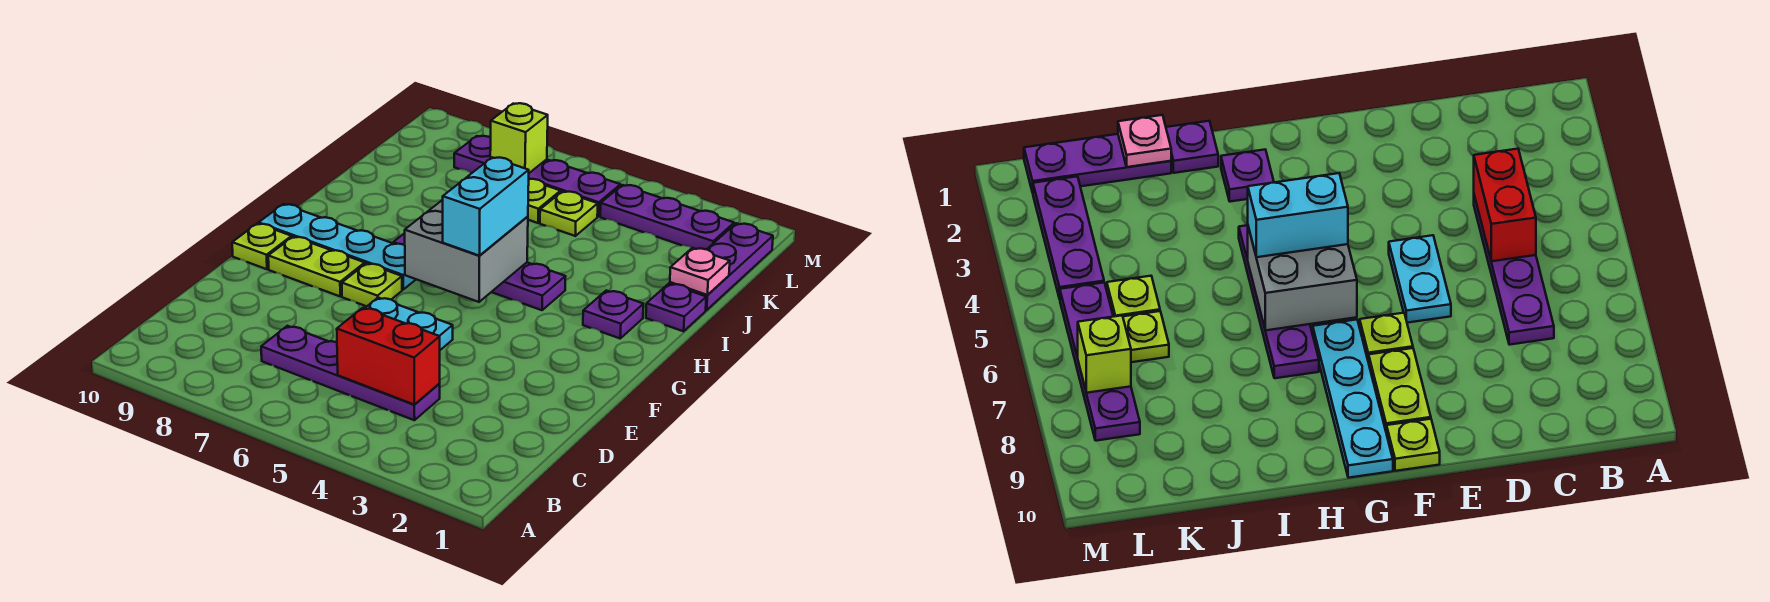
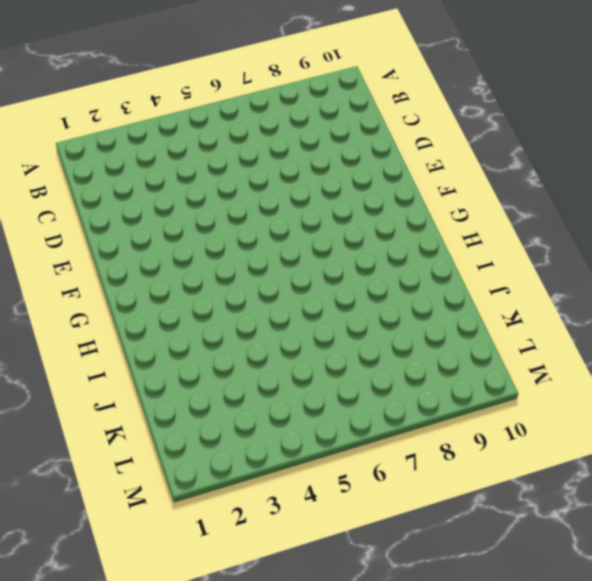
none -> purple plate C4:C7 level 1
none -> cyan plate E5:E6 level 1
none -> lime plate F7 level 1

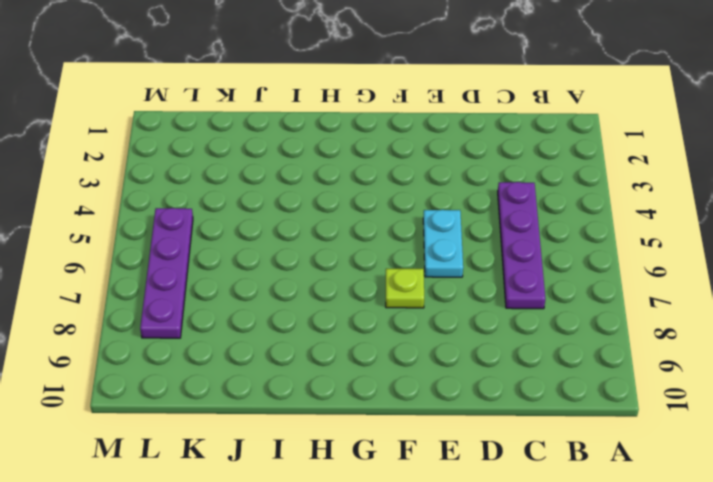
none -> lime plate F8:F9 level 1
none -> lime plate F10 level 1
none -> cyan plate G7:G10 level 1

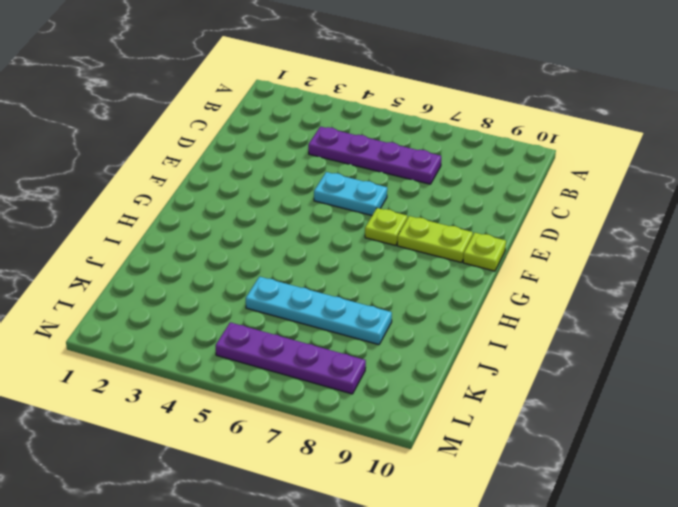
cyan plate J5:J8 level 1 -> cyan plate G7:G10 level 1
none -> purple plate H2 level 1
none -> purple plate H4:H7 level 1
none -> purple plate I1 level 1

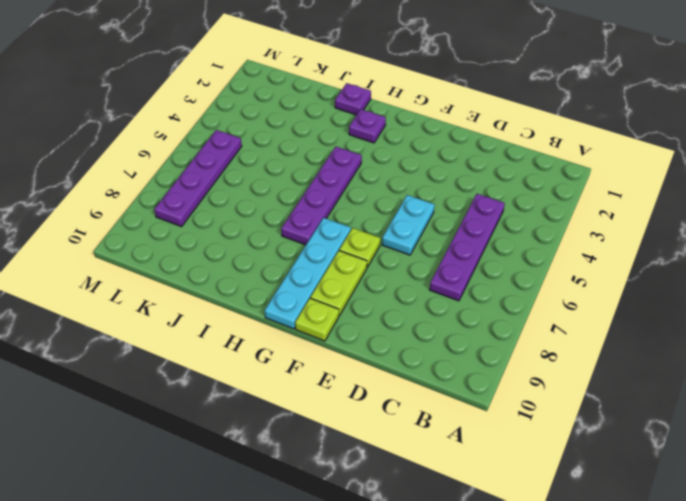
none -> purple plate J1:L1 level 1
none -> lime plate K5 level 1
none -> lime plate K6 level 1

